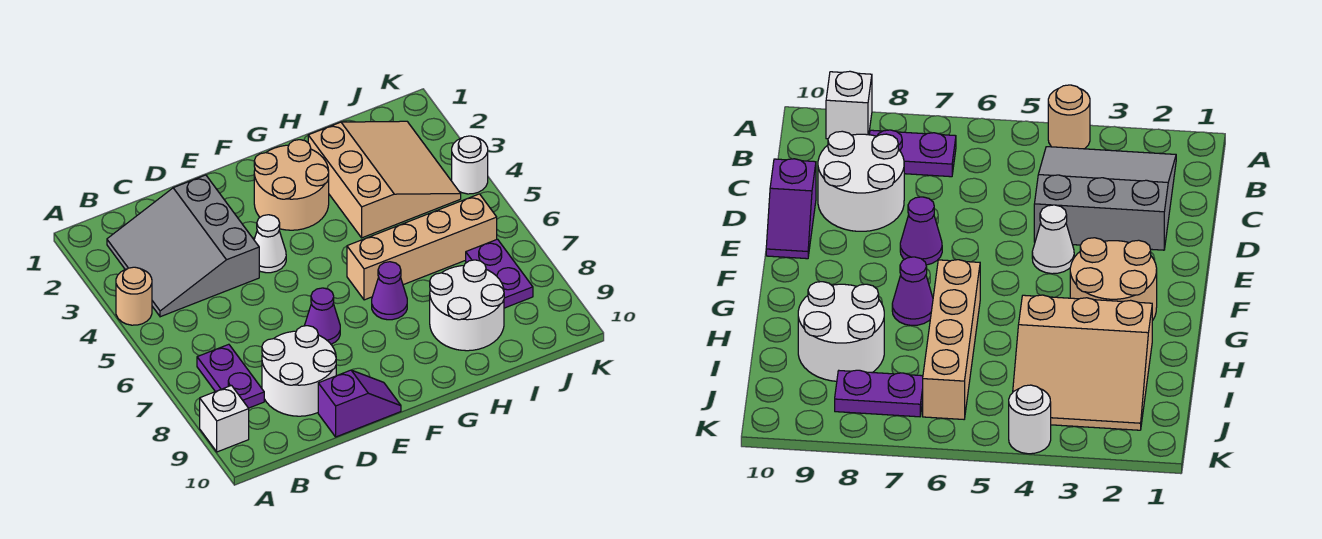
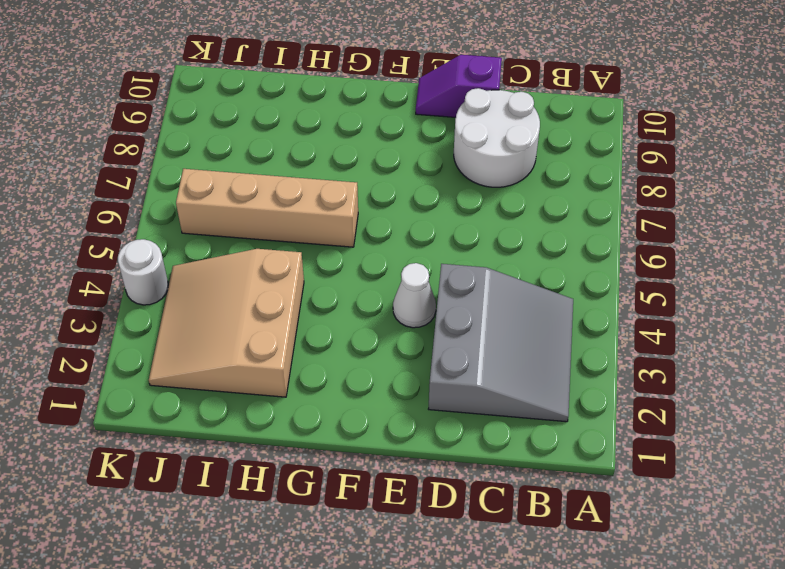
none -> tan round brick A4 level 1
none -> white brick A9 level 1
none -> purple plate B7:B8 level 1

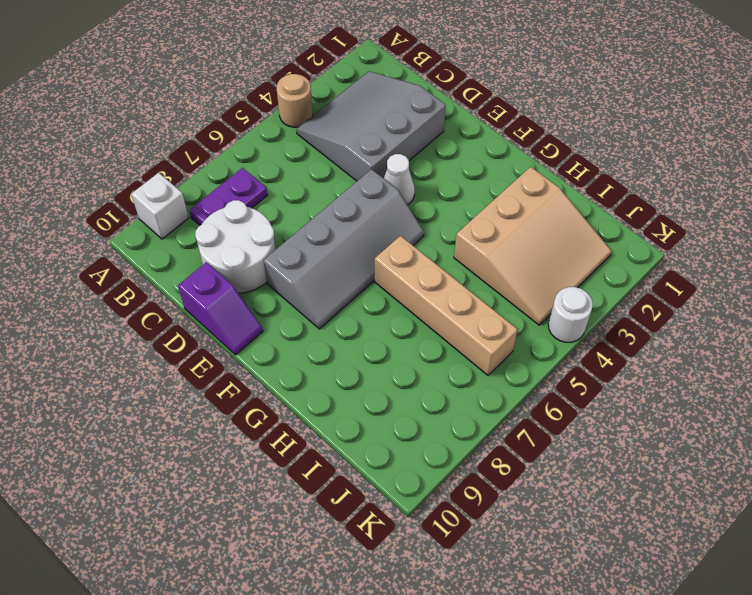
grey slope E5:F8 level 1 top E -> purple cone E7 level 1
none -> tan round brick F2:G3 level 1
none -> purple cone G7 level 1
none -> white round brick H8:I9 level 1

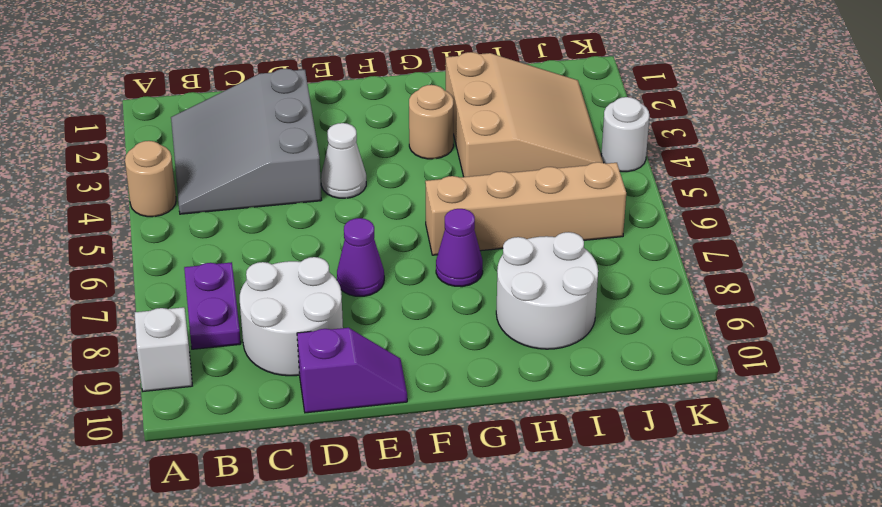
tan round brick G3 level 1 -> tan round brick F2:G3 level 1
none -> purple plate J7:J8 level 1

